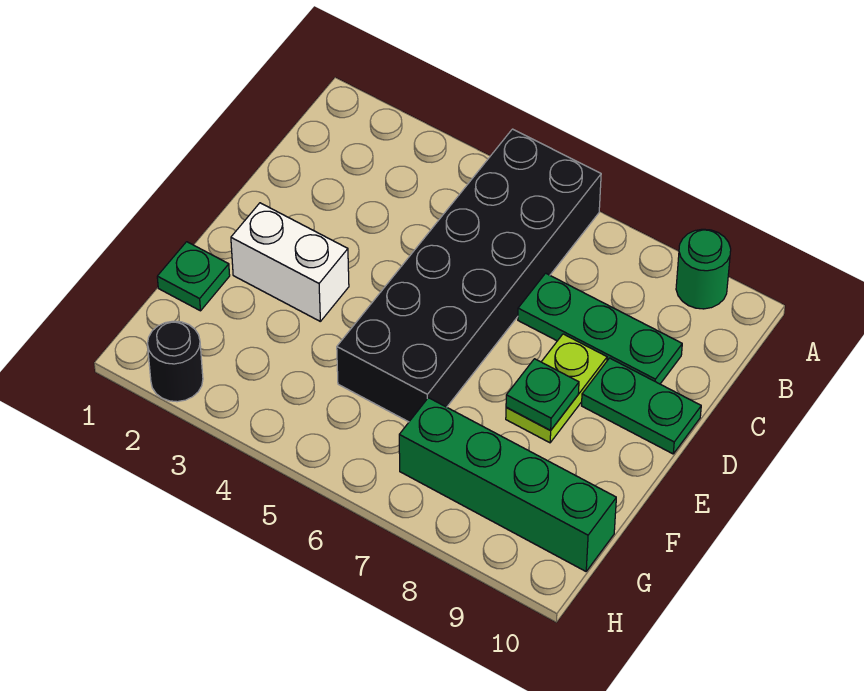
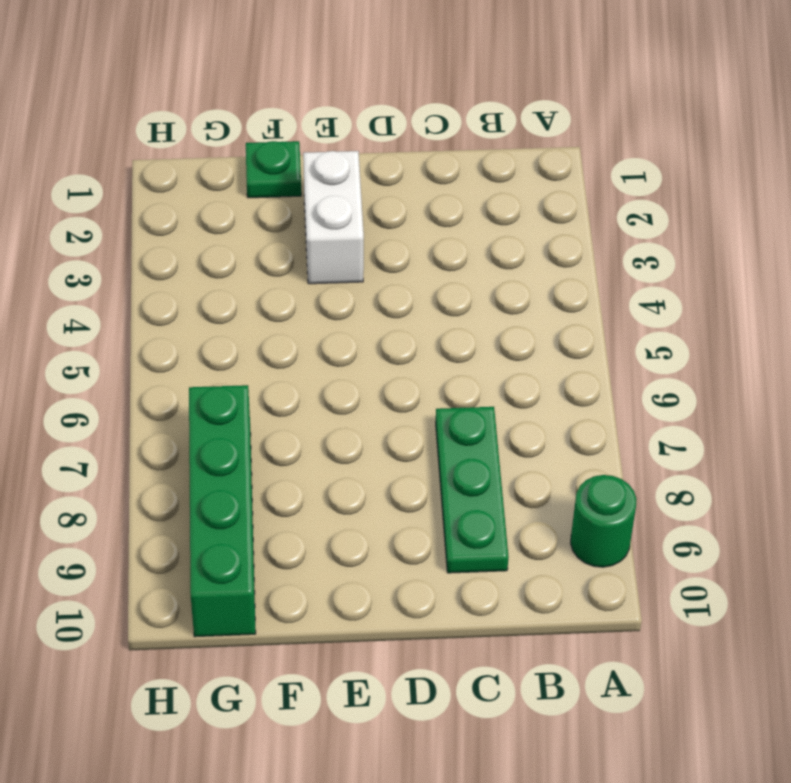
none -> black brick A5:F6 level 1
none -> lime plate D8:E8 level 1

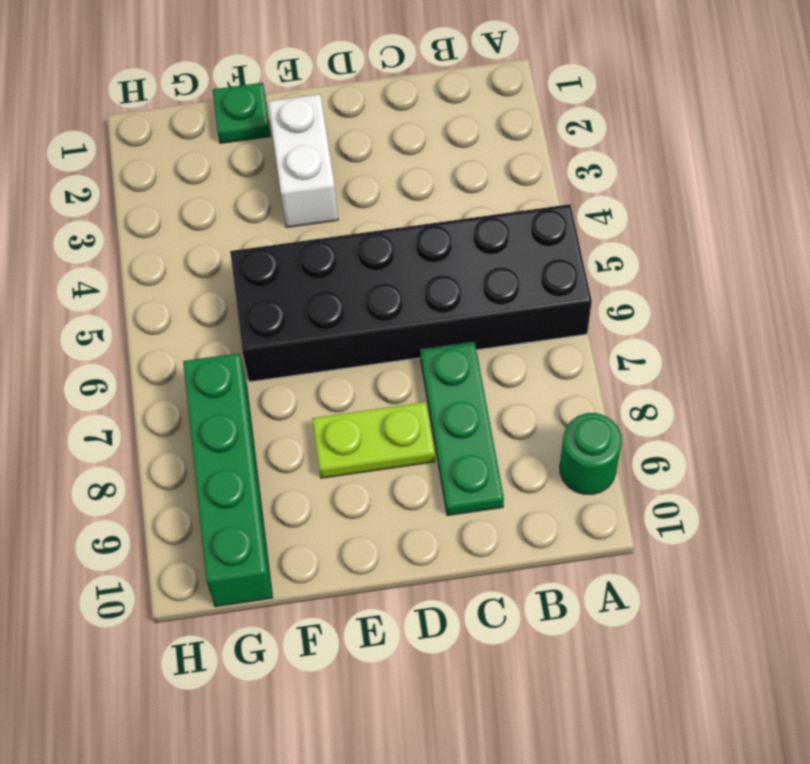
none -> green plate D9:D10 level 1
none -> black round brick H2 level 1

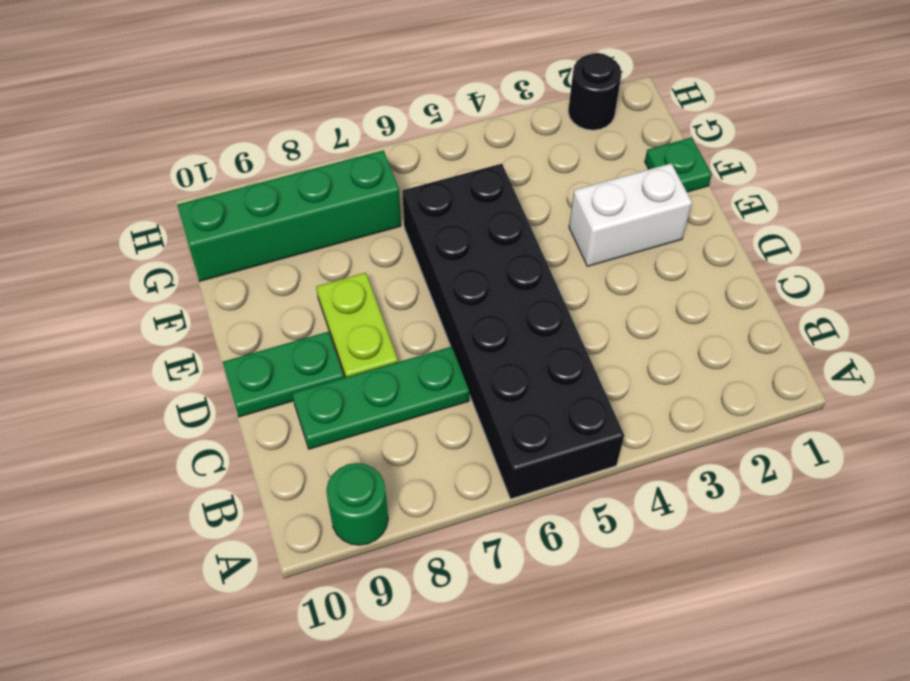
none -> green plate E8 level 2

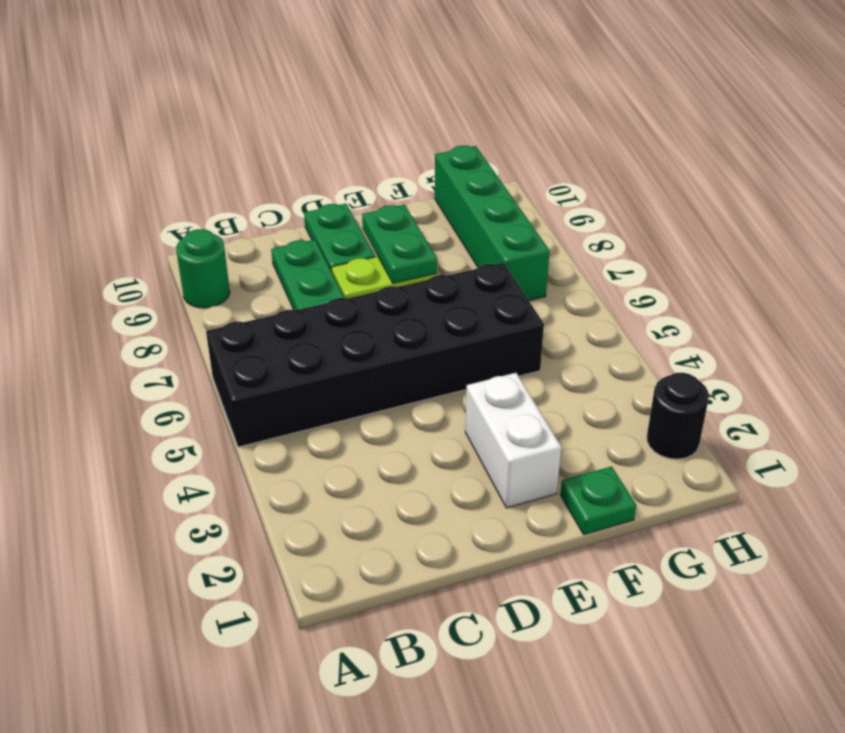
green plate E8:E9 level 2 -> green plate E8 level 2

